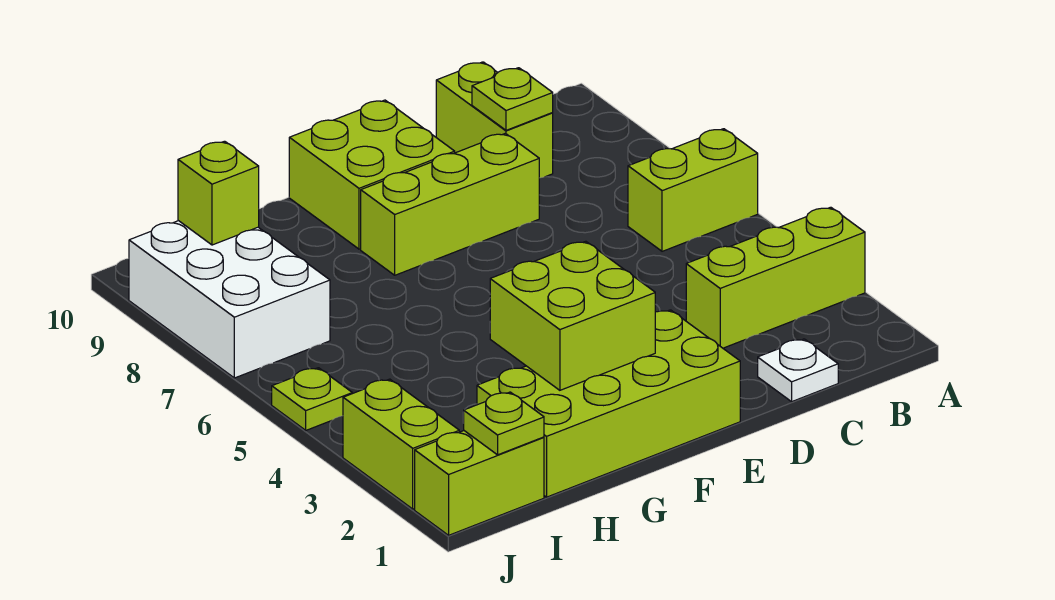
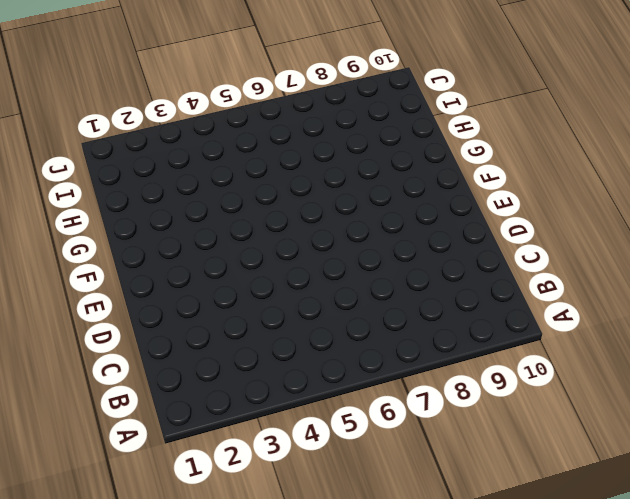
none -> lime brick A3:C3 level 1
none -> lime brick A6:B6 level 1
none -> white plate C1 level 1

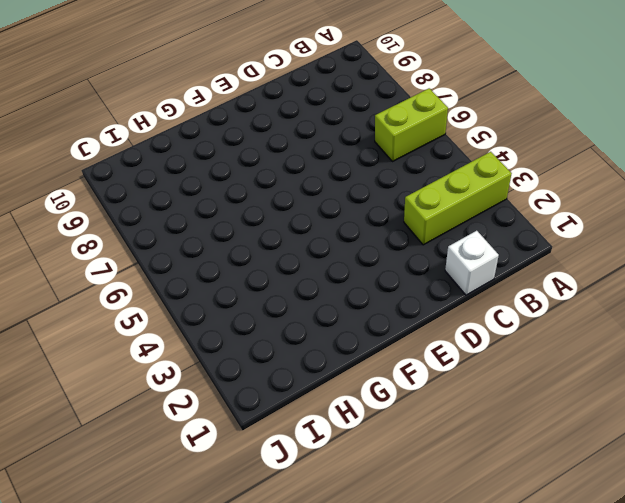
white brick C1 level 1 -> white plate C1 level 1
none -> lime brick C9:C10 level 1
none -> lime brick D8:F8 level 1
none -> lime brick E1:H2 level 1

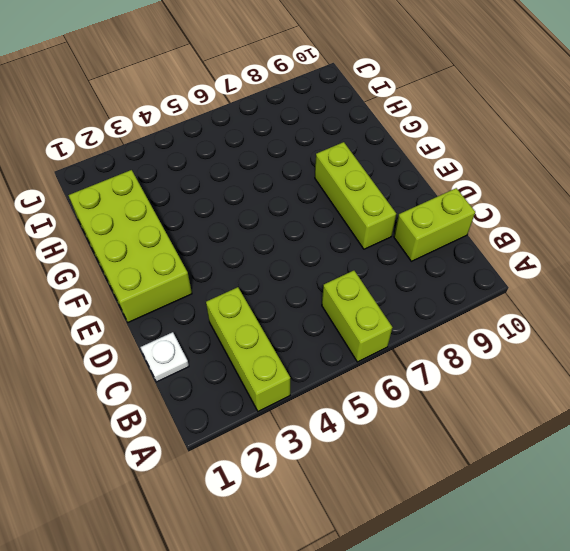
none -> lime brick E9:F10 level 1
none -> lime brick I1:J1 level 1
none -> white brick I7:J9 level 1

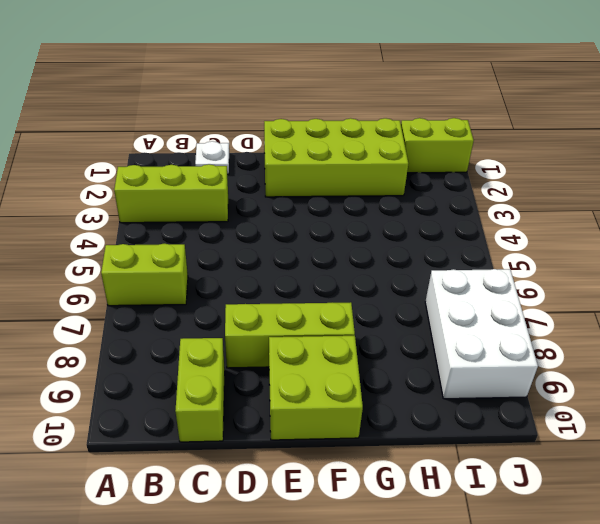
none -> lime brick J2:J3 level 1
none -> lime plate J5 level 1
none -> lime plate C9 level 2

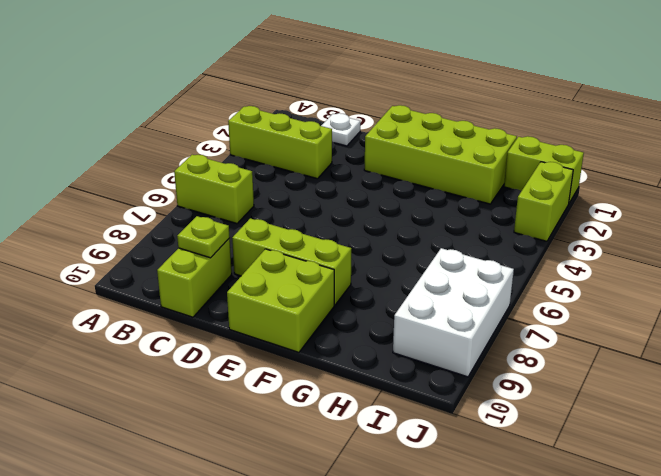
none -> lime plate J5 level 1
none -> lime brick F2:G3 level 2
none -> lime plate I1 level 2

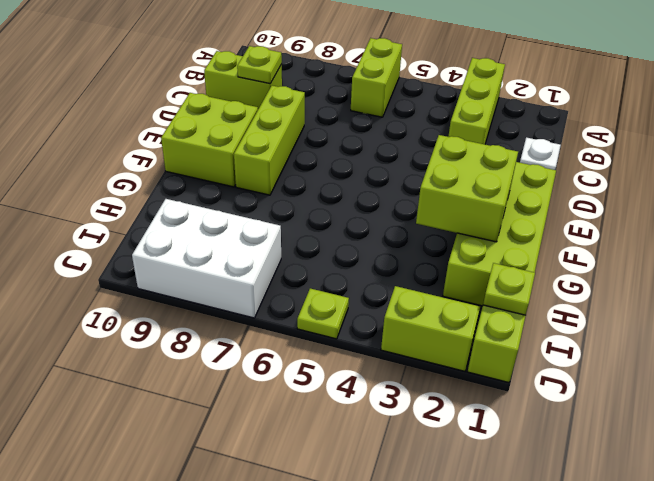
none -> lime brick I9 level 2

